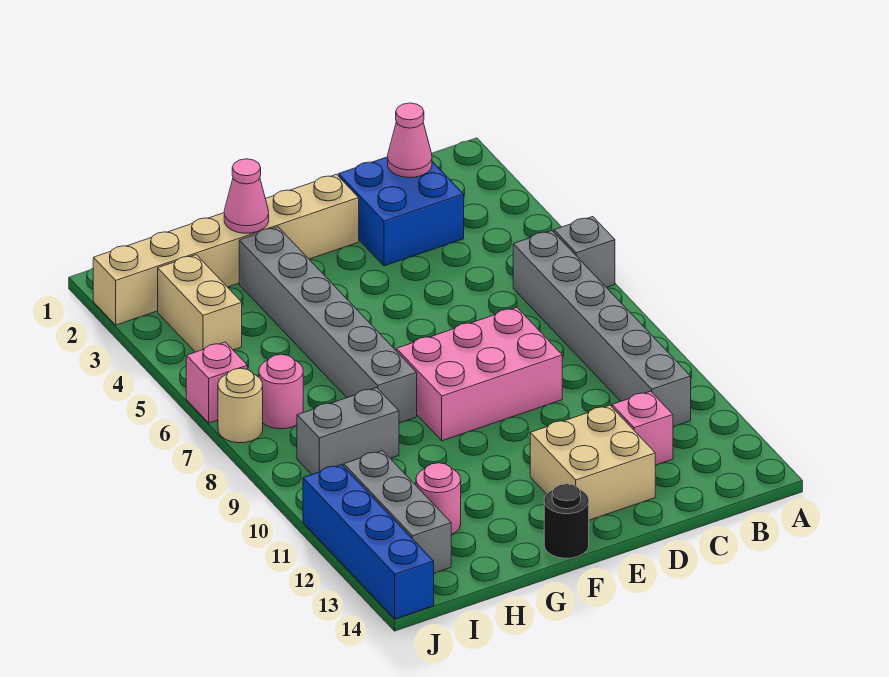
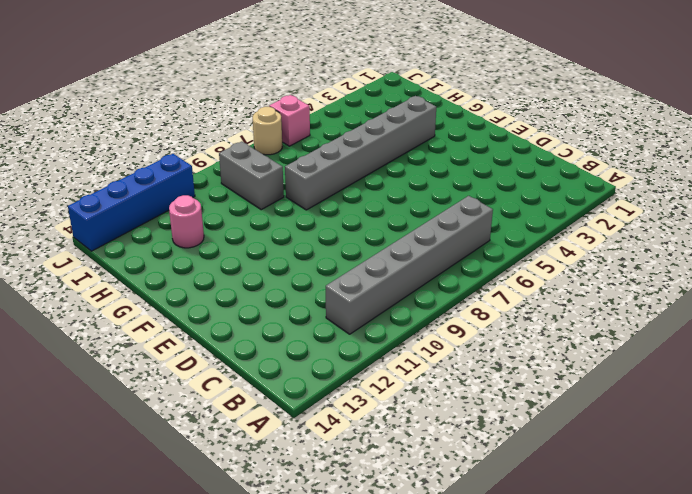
none -> grey brick A6 level 1
none -> blue brick C2:D3 level 1
none -> pink brick C12 level 1

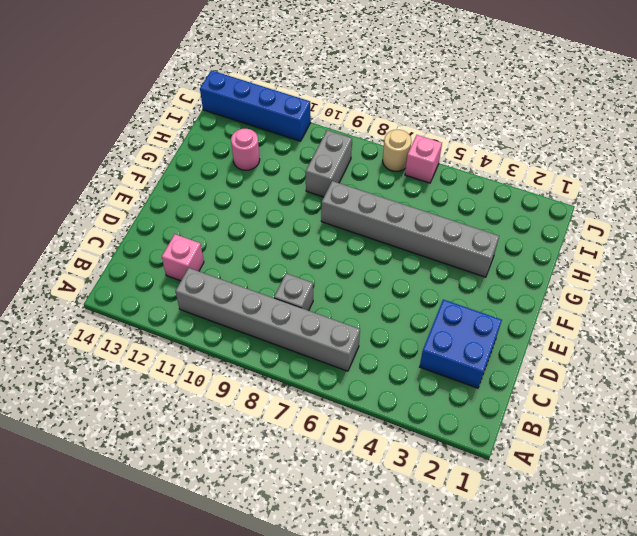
grey brick C8 level 1 -> grey brick A6 level 1
none -> pink brick D8:F9 level 1
none -> tan brick D12:E13 level 1
none -> tan brick E2:J2 level 1

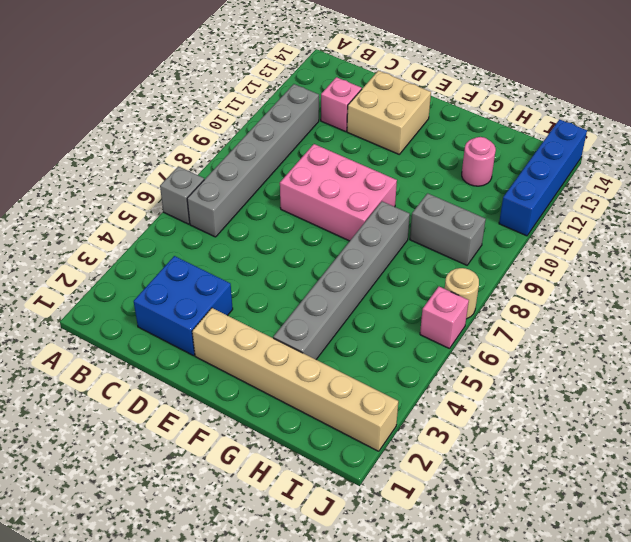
none -> black round brick F14 level 1
none -> tan brick I3:I4 level 1
none -> pink round brick I7 level 1

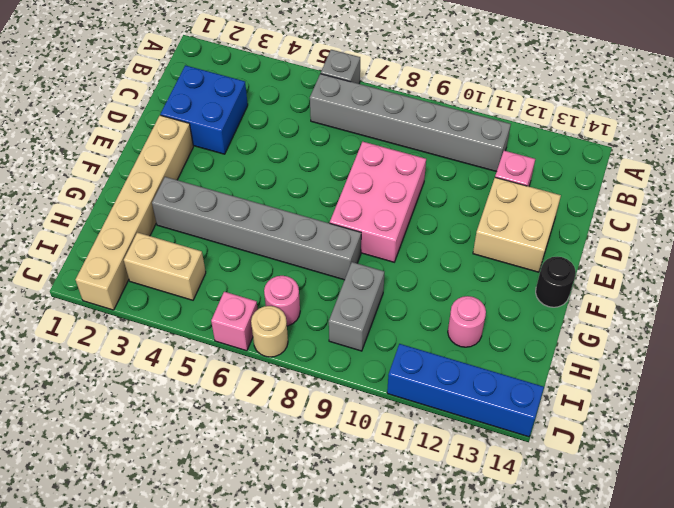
none -> grey brick I11:I13 level 1
none -> pink cone C2 level 2
none -> pink cone G2 level 2

